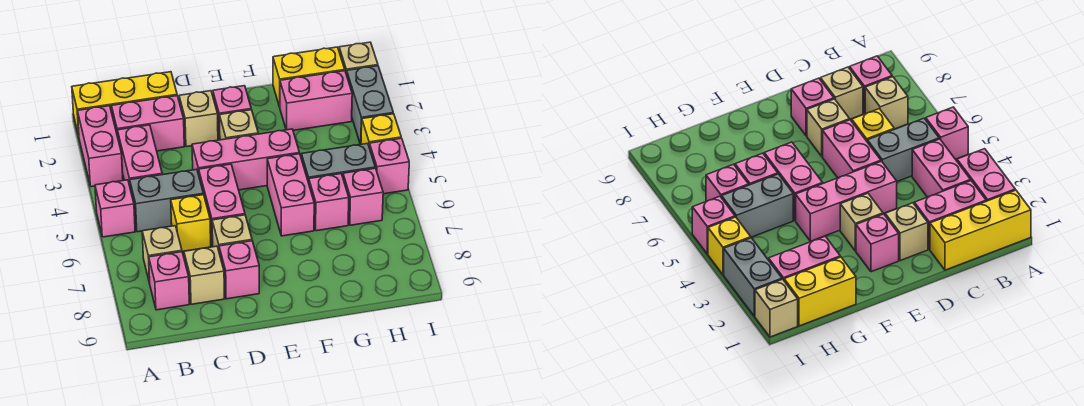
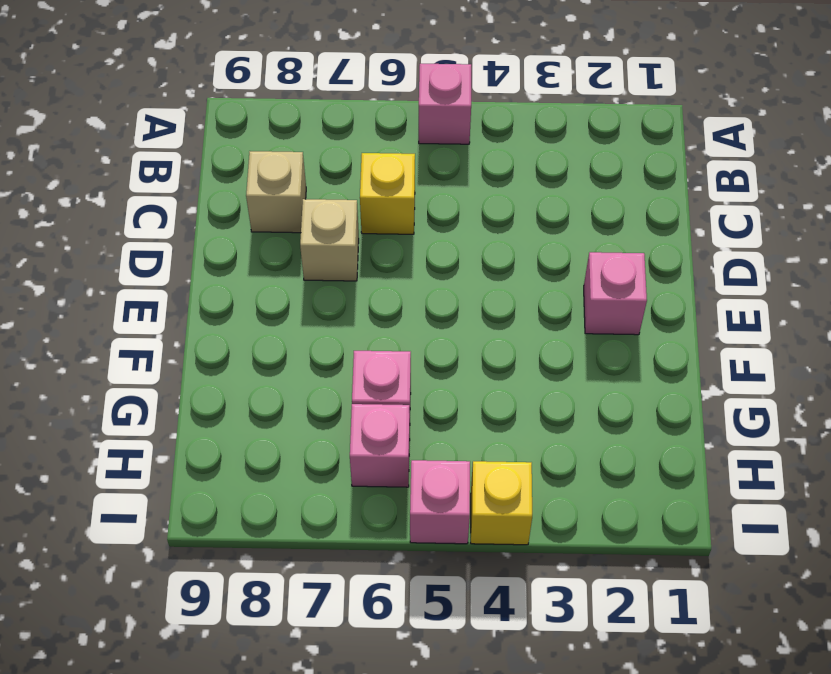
none -> yellow brick A1:C1 level 1
none -> pink brick A2:A3 level 1
none -> pink brick B2:C2 level 1

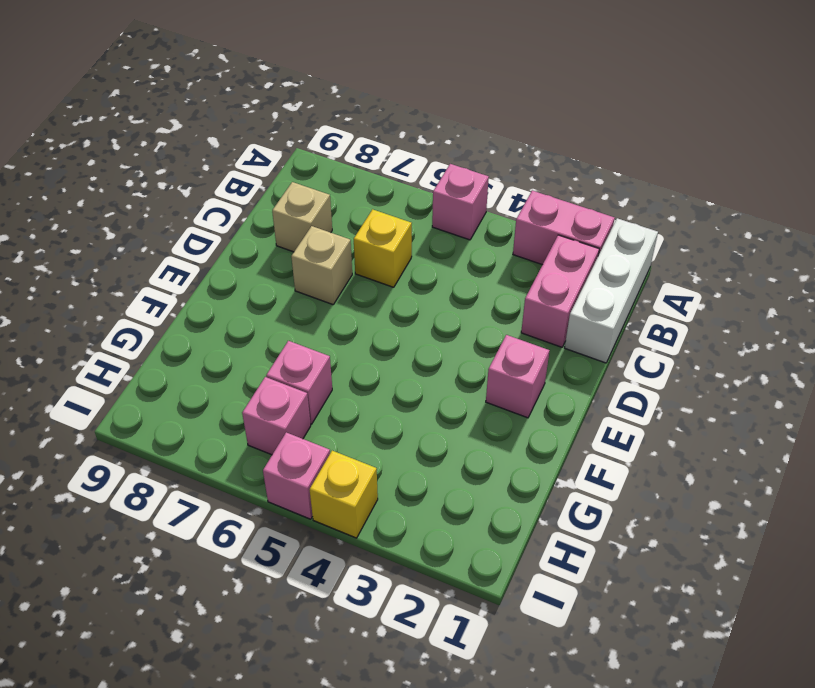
white brick A1:C1 level 1 -> yellow brick A1:C1 level 1
none -> pink brick B3:B4 level 1
none -> grey brick B5:C5 level 1
none -> tan brick B7 level 1

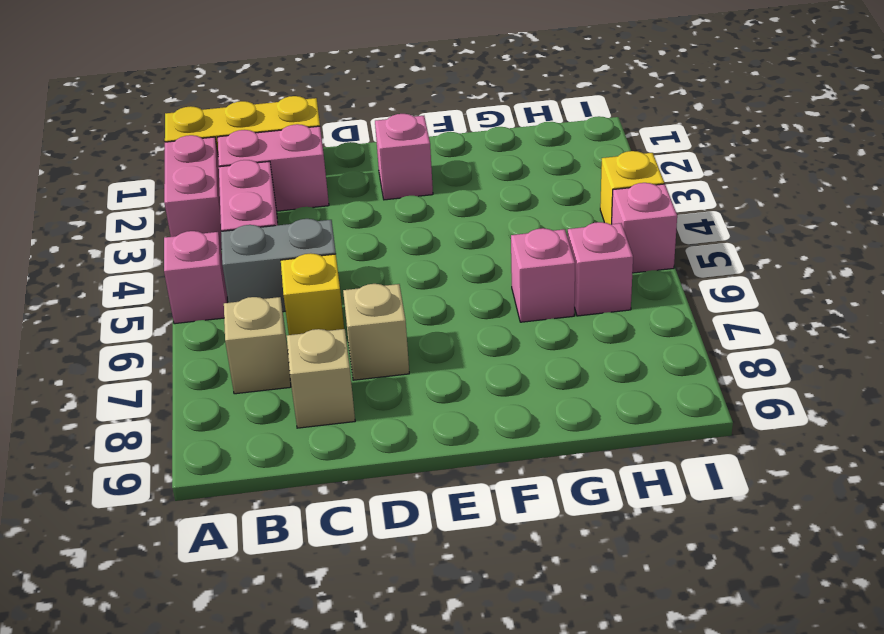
none -> pink brick B8 level 1
none -> tan brick D2 level 1
none -> pink brick D4:F4 level 1

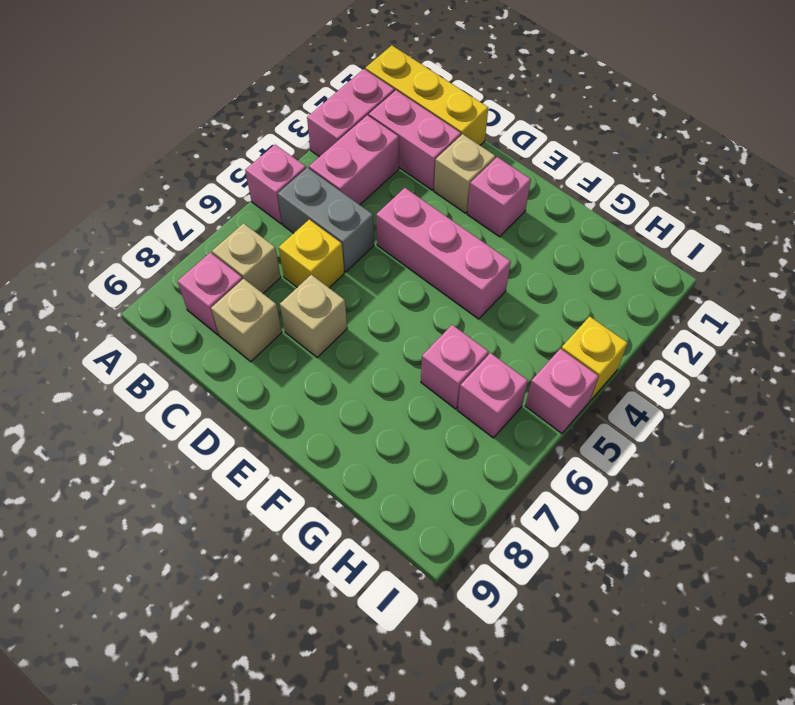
none -> pink brick D5:D6 level 1
none -> pink brick D8 level 1
none -> tan brick E3 level 1

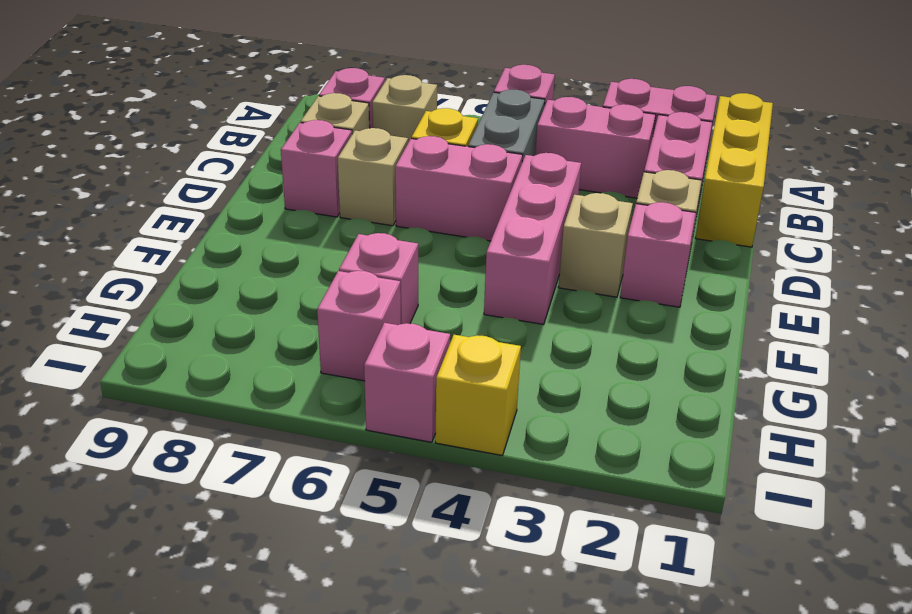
none -> pink brick F5:F6 level 1
none -> yellow brick G1:H1 level 1
none -> pink brick G2:H2 level 1

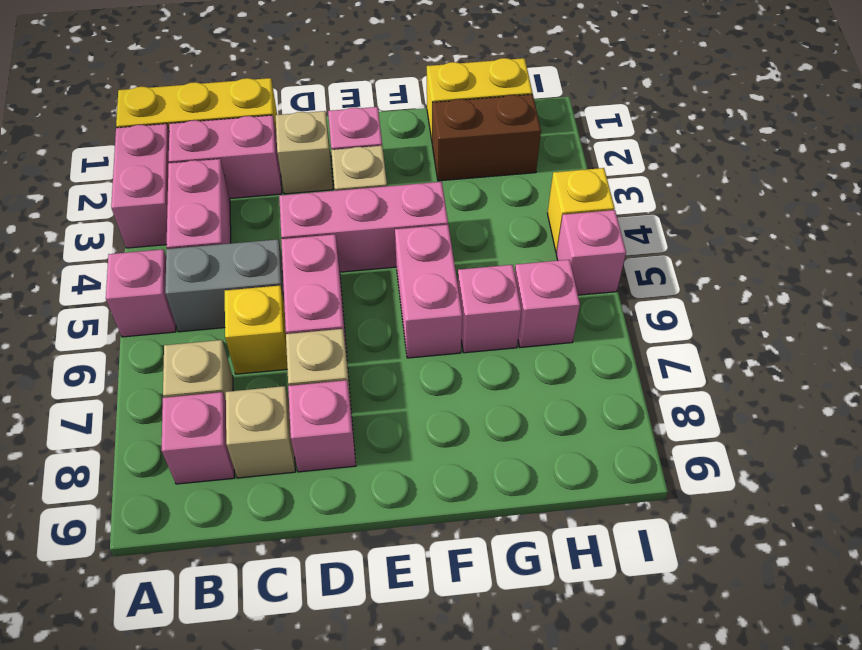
brown brick G2:H2 level 1 -> pink brick G2:H2 level 1
none -> grey brick G5:H5 level 1
none -> tan brick I1 level 1
none -> grey brick I2:I3 level 1

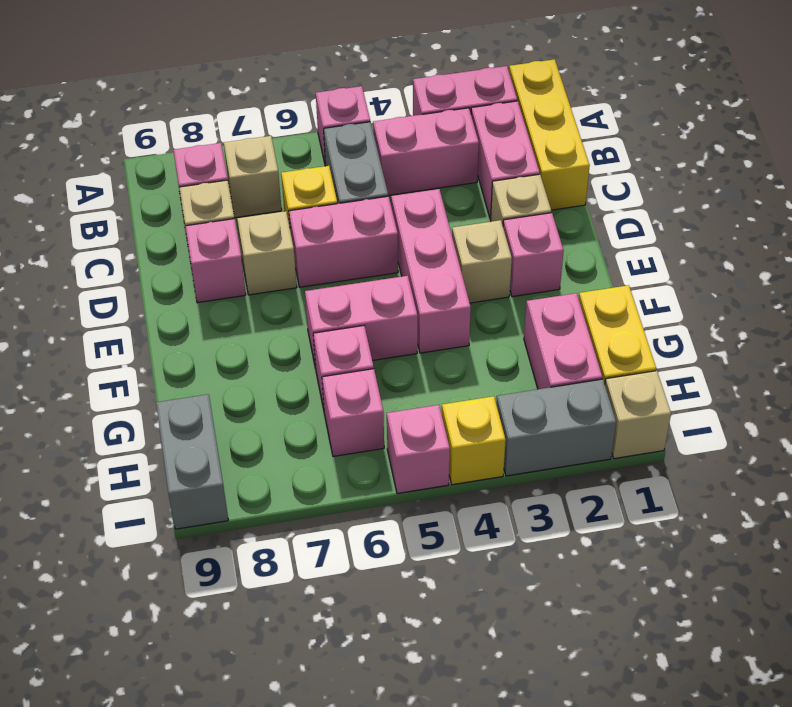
grey brick H9:I9 level 1 -> grey brick G5:H5 level 1

